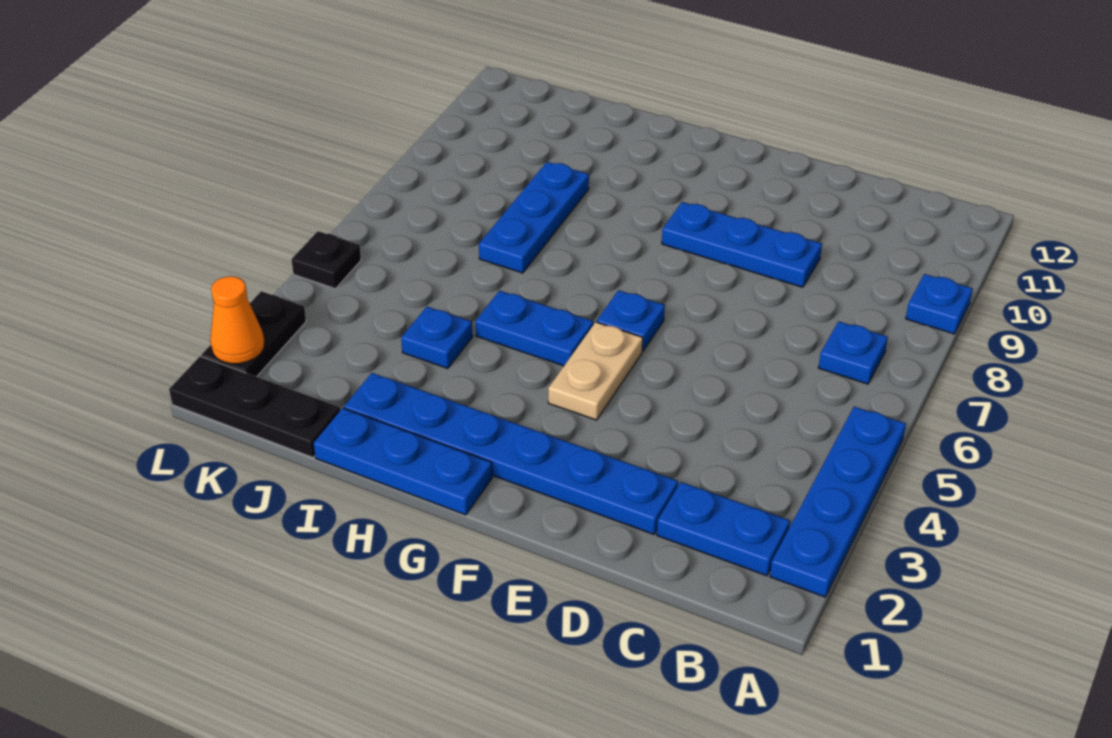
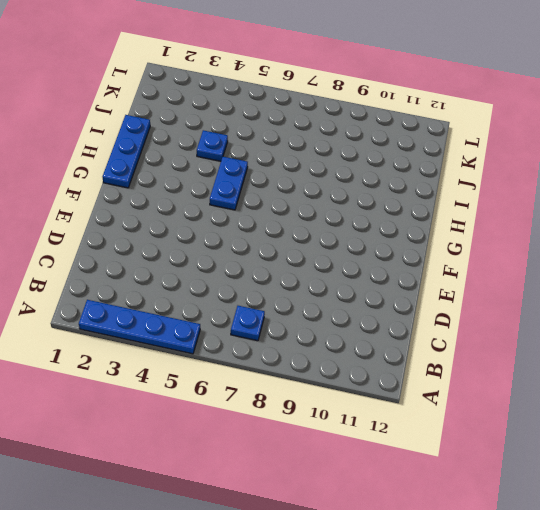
none -> blue plate A9 level 1
none -> blue plate B2:C2 level 1
none -> blue plate D2:I2 level 1

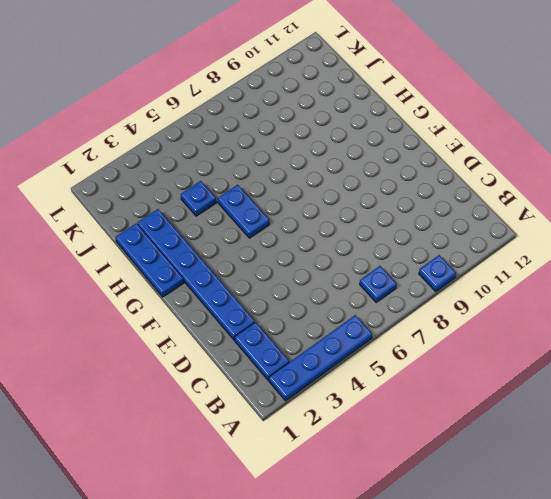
none -> blue plate D9:F9 level 1
none -> tan plate F4:F5 level 1
none -> blue plate F6 level 1

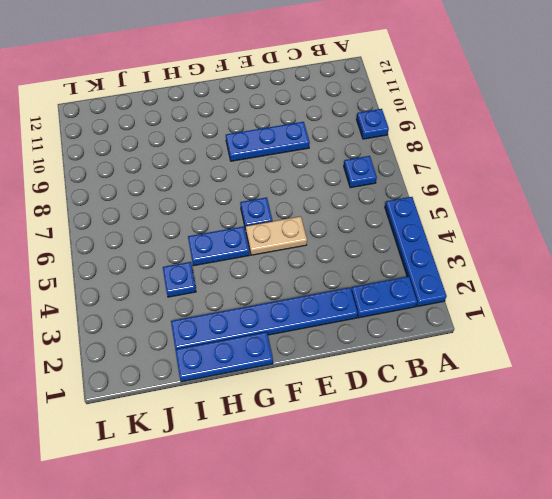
tan plate E5:F5 level 1 -> tan plate F4:F5 level 1
none -> blue plate I7:I9 level 1
none -> black plate J1:L1 level 1
none -> black plate L2:L3 level 1

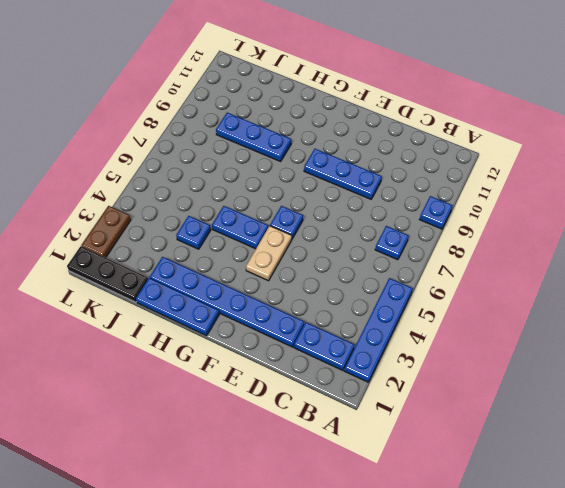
blue plate H9:J9 level 1 -> blue plate I7:I9 level 1
brown plate L2:L3 level 1 -> black plate L2:L3 level 1
none -> black plate L5 level 1
none -> orange cone L2 level 2

